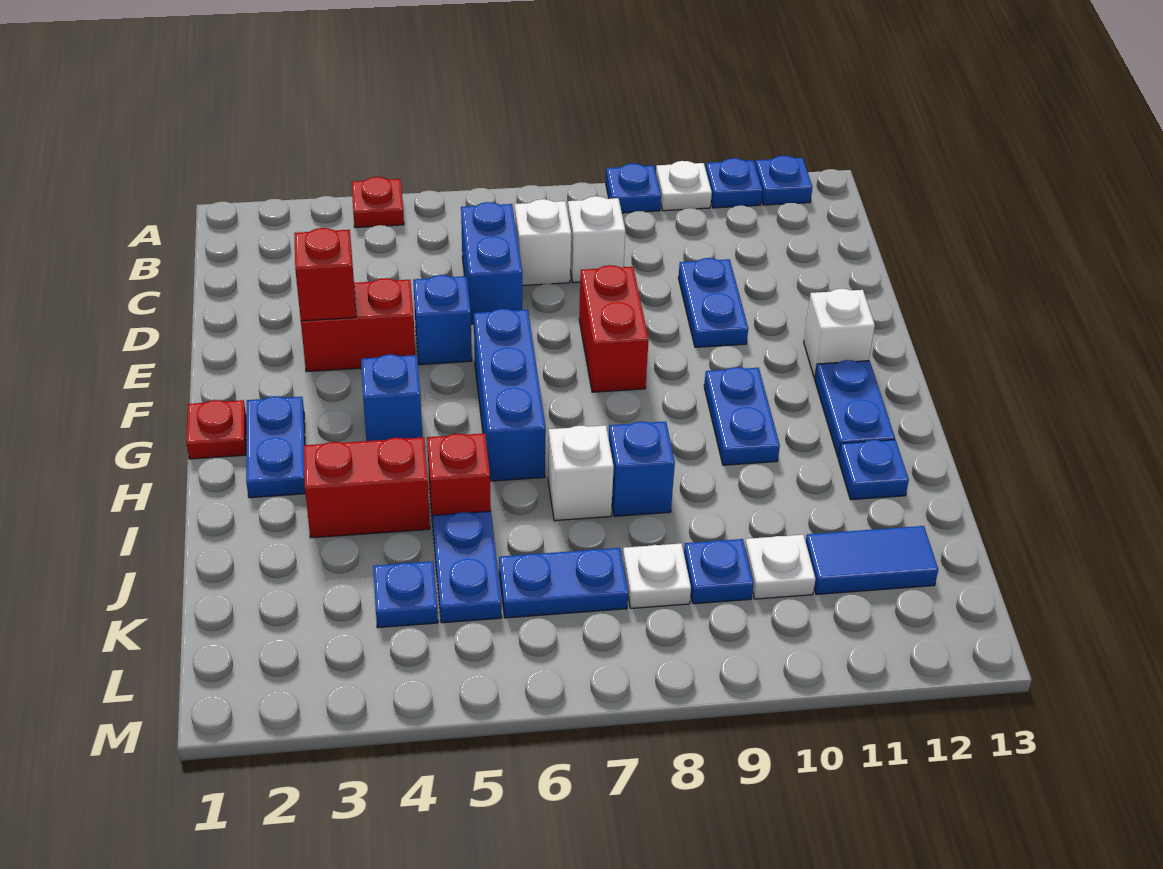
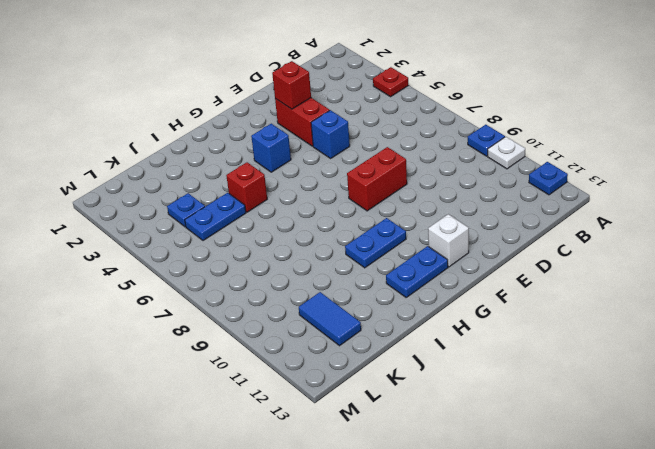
none -> blue plate A11 level 1
none -> blue brick C6:D6 level 1
none -> white brick C7 level 1
none -> white brick C8 level 1

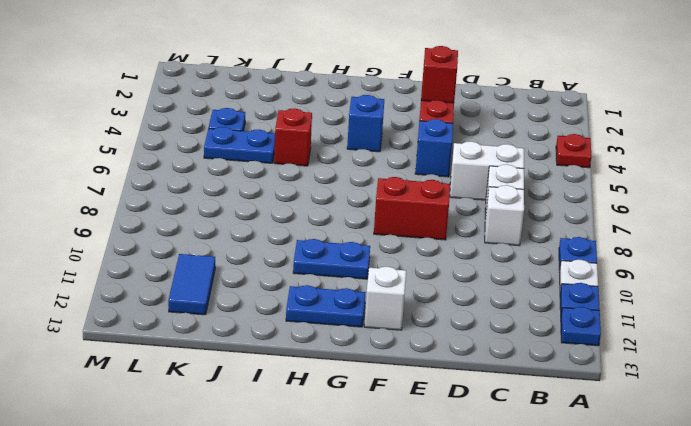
white brick C6:D6 level 1 -> blue brick C6:D6 level 1
none -> blue plate D10:E10 level 1
none -> blue brick F6:H6 level 1
none -> red plate G1 level 1
none -> blue plate G2:H2 level 1

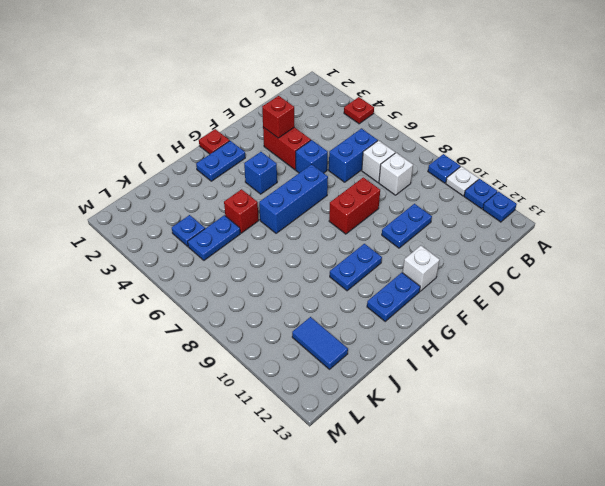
none -> red brick I3:I4 level 1
none -> white brick I7 level 1
none -> blue brick I8 level 1
none -> blue plate I12 level 1

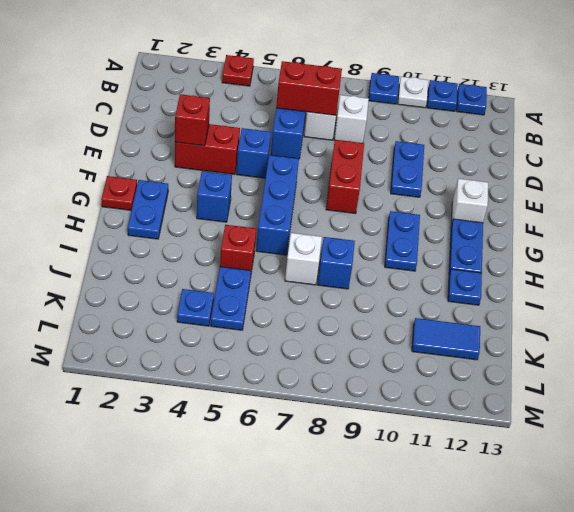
red brick C6:C7 level 2 -> red brick I3:I4 level 1
none -> blue plate K6:K7 level 1
none -> white plate K8 level 1
none -> blue plate K9 level 1
none -> white plate K10 level 1

